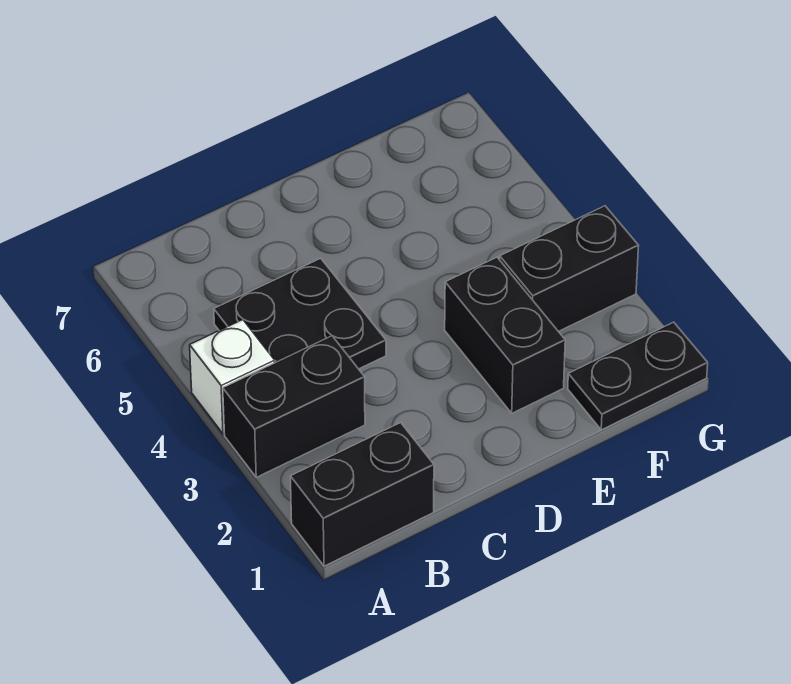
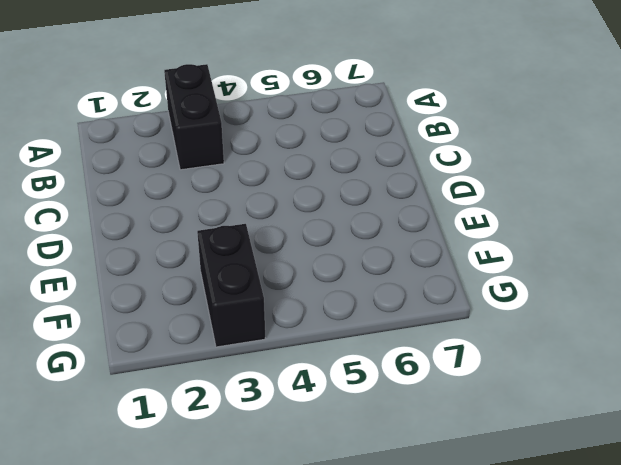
none -> black brick A1:B1 level 1
none -> white brick A4 level 1

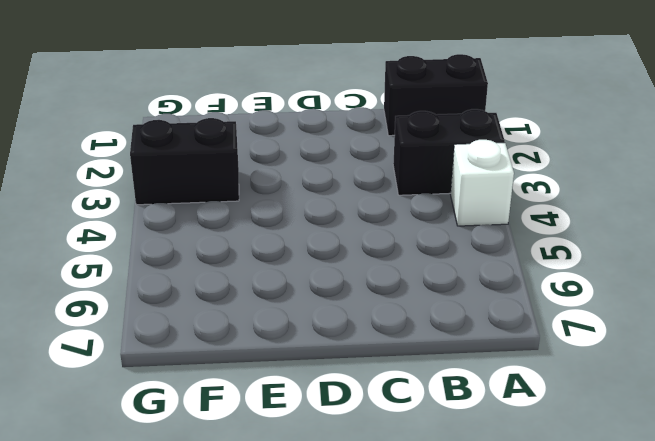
none -> black plate B4:C5 level 1
none -> black brick E2:E3 level 1

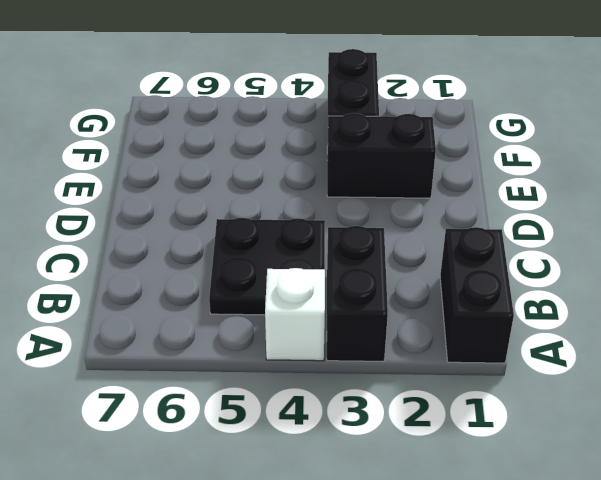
none -> black plate F1:G1 level 1

